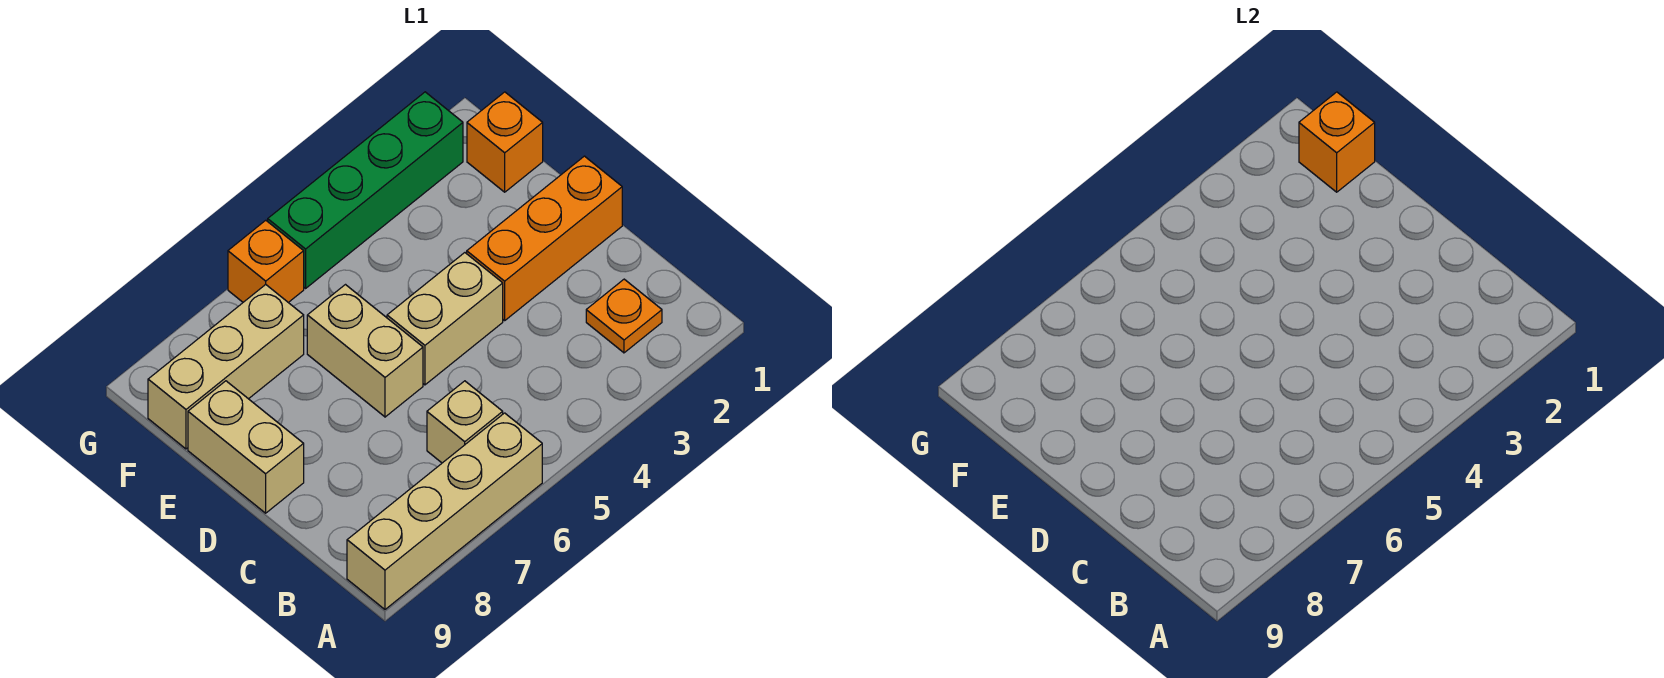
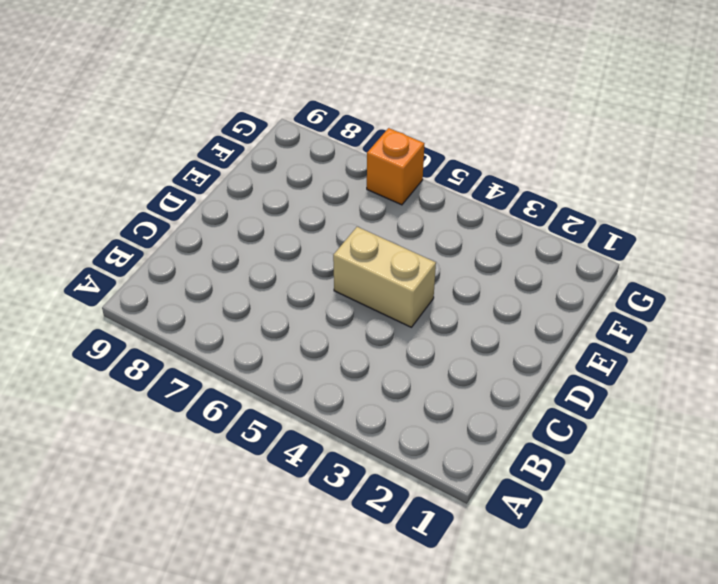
none -> tan brick A6:A9 level 1
none -> orange plate B2 level 1
none -> tan brick B6 level 1

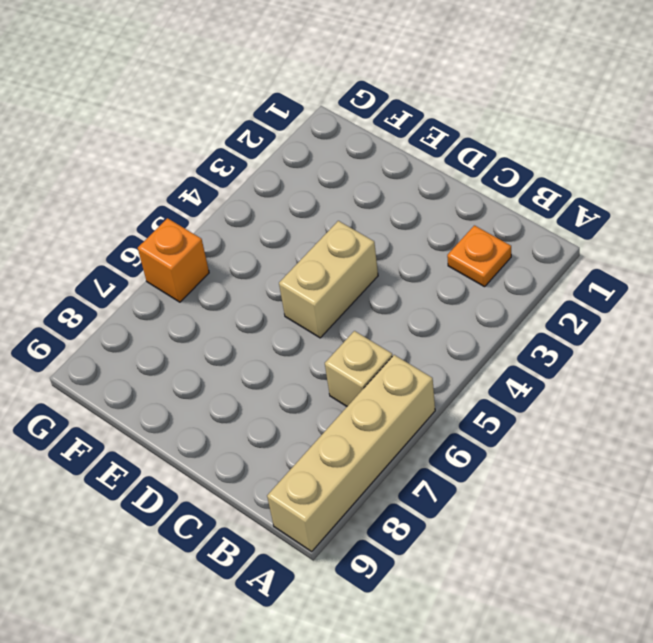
none -> orange brick D1:D3 level 1
none -> tan brick D6:E6 level 1
none -> tan brick D9:E9 level 1

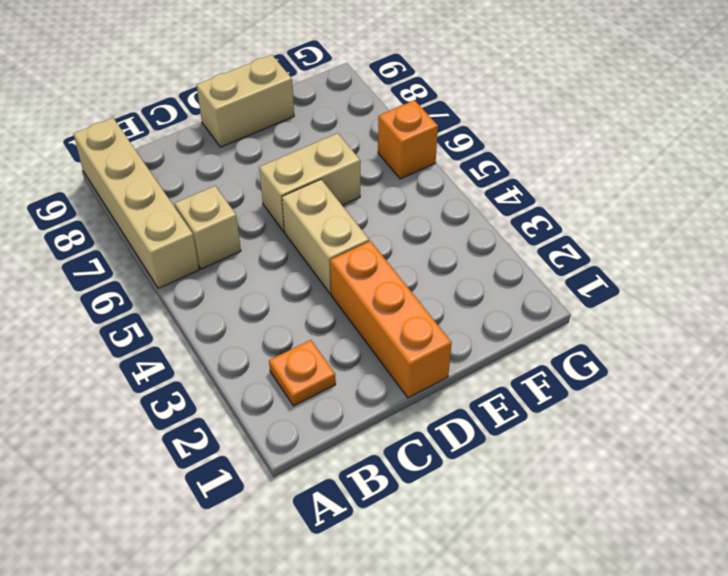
none -> orange brick F1 level 1
none -> tan brick F7:F9 level 1
none -> green brick G2:G5 level 1

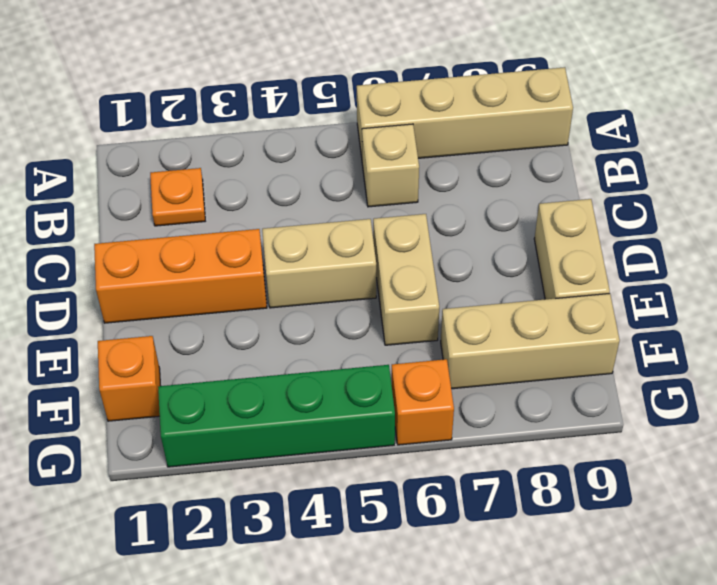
none -> orange brick F1 level 2

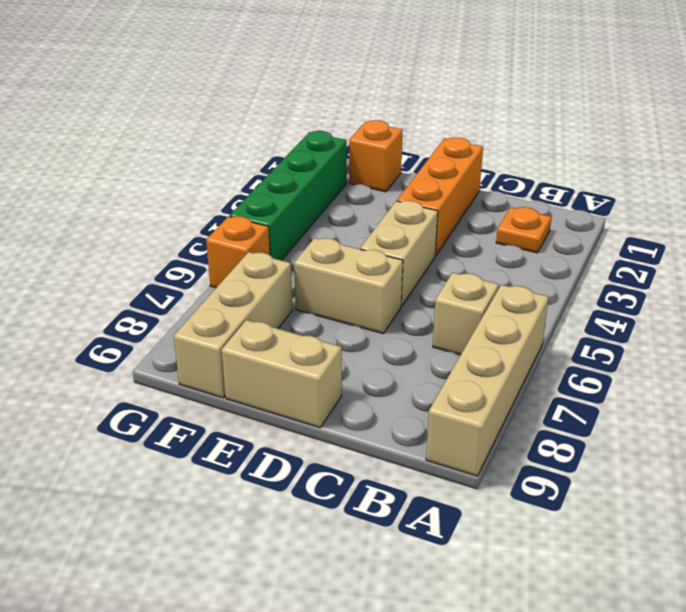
none -> orange brick F1 level 2

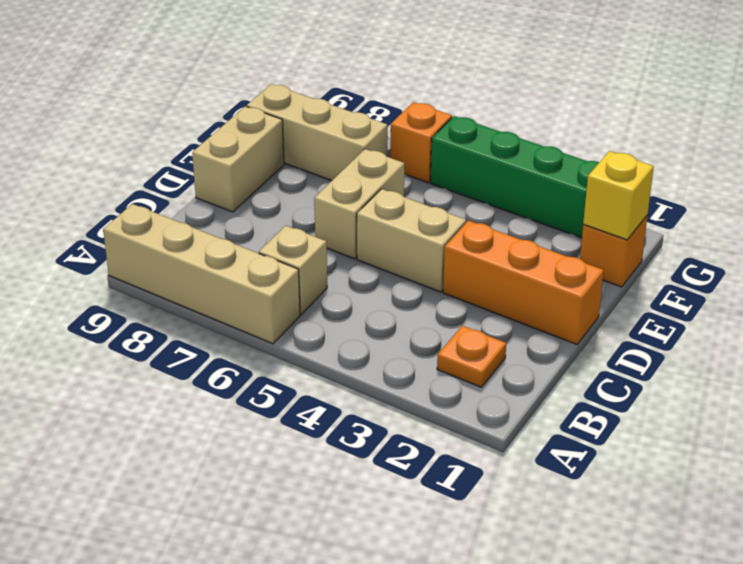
yellow brick F1 level 2 -> orange brick F1 level 2

